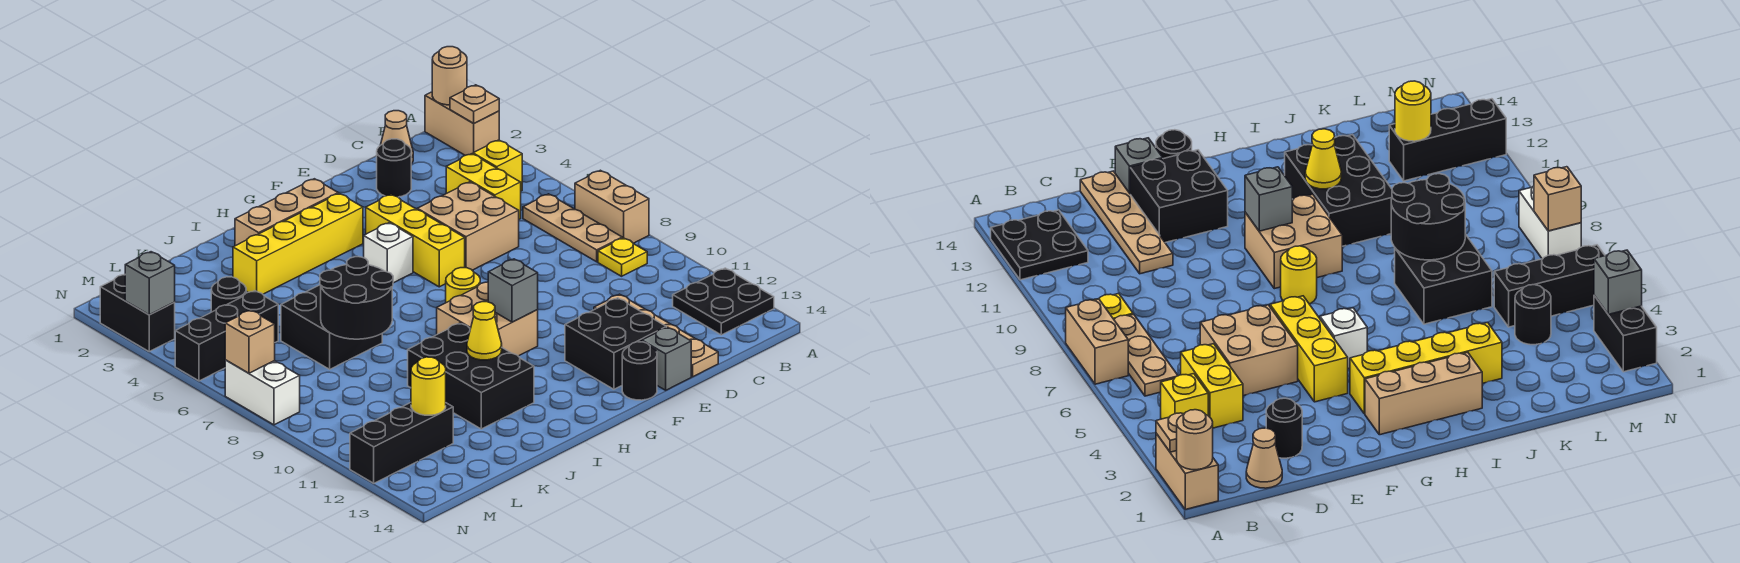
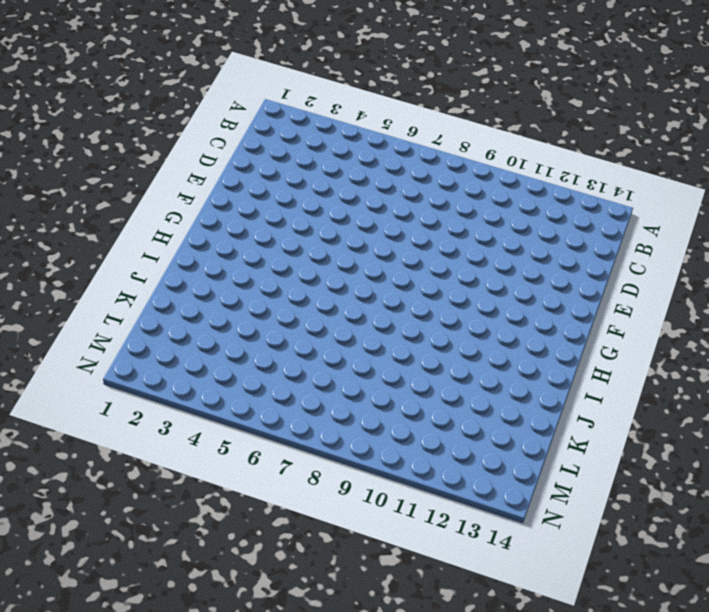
none -> tan brick A1:A2 level 1
none -> tan brick A7:A8 level 1
none -> black plate A12:B13 level 1
none -> yellow brick B4 level 1

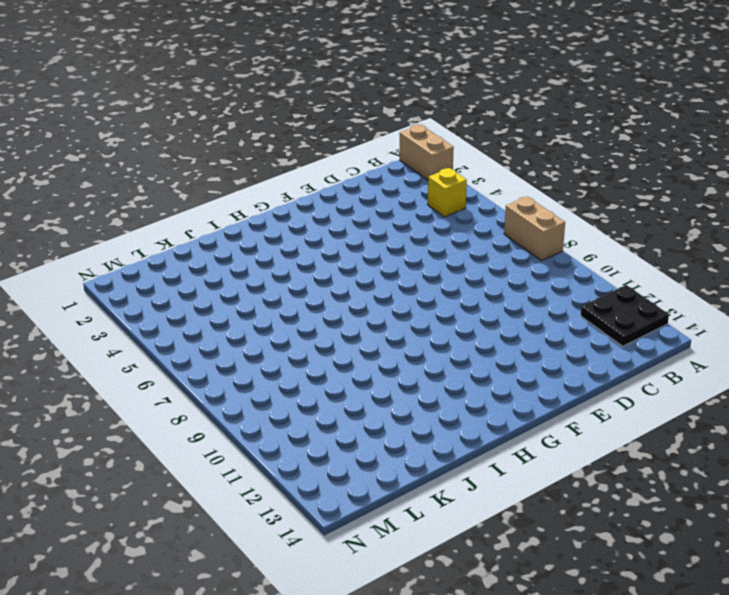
none -> tan plate B6:B8 level 1
none -> yellow plate B9 level 1
none -> tan cone C1 level 1
none -> yellow brick C4:C5 level 1

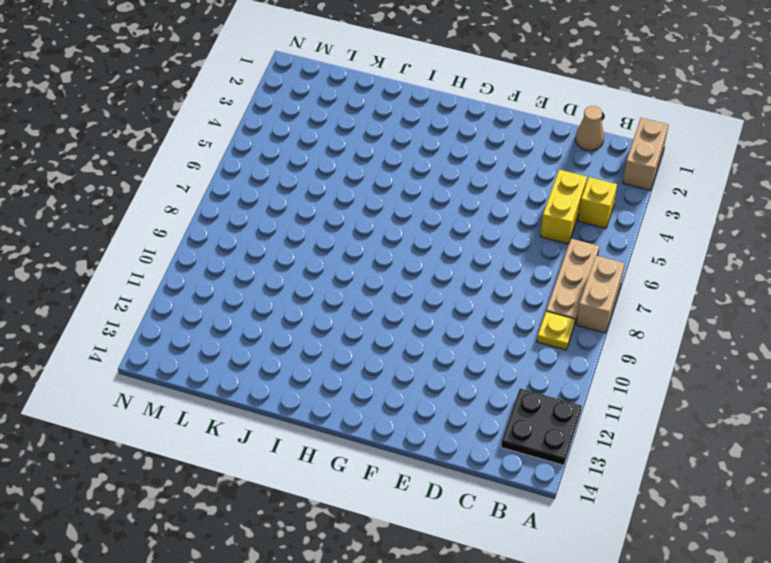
none -> black round brick D2 level 1
none -> tan brick D5:E6 level 1
none -> tan plate D11:D14 level 1
none -> black brick E12:F13 level 1

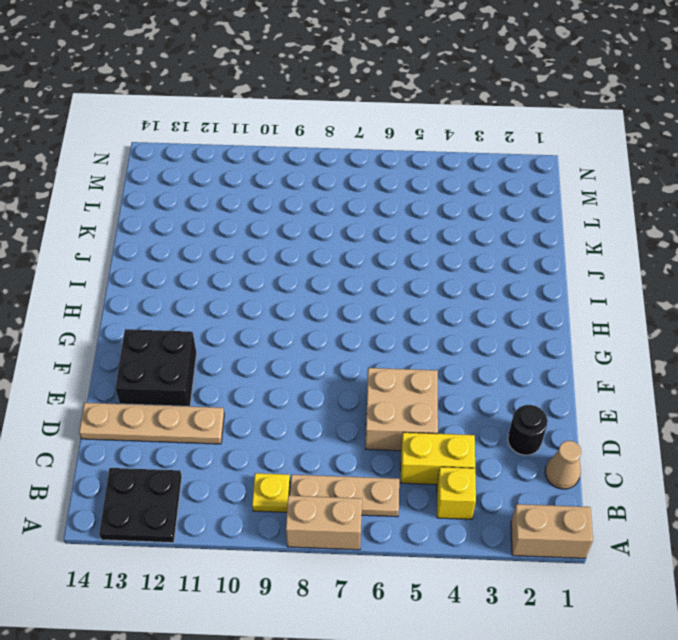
none -> grey brick E14 level 1
none -> yellow brick F4:F6 level 1
none -> black round brick F14 level 1
none -> tan brick G2:I2 level 1

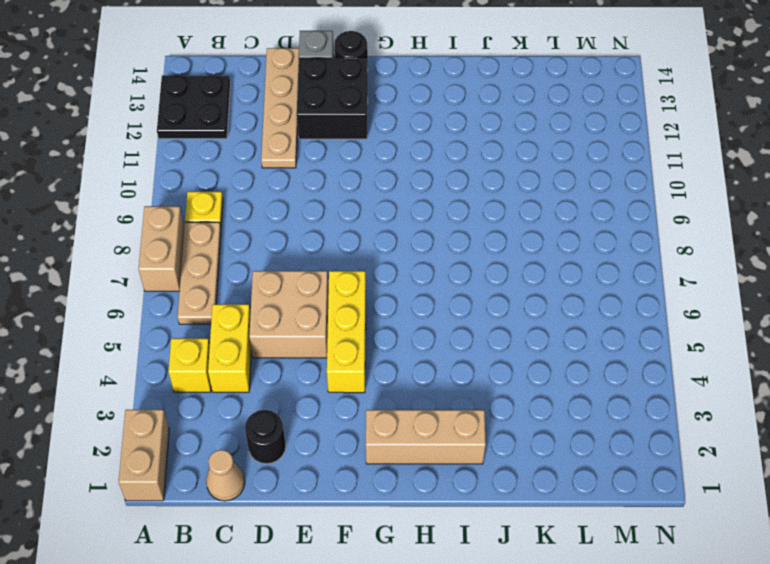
none -> yellow brick G3:J3 level 1
none -> white brick G5 level 1
none -> yellow round brick G8 level 1
none -> tan brick G9:H10 level 1

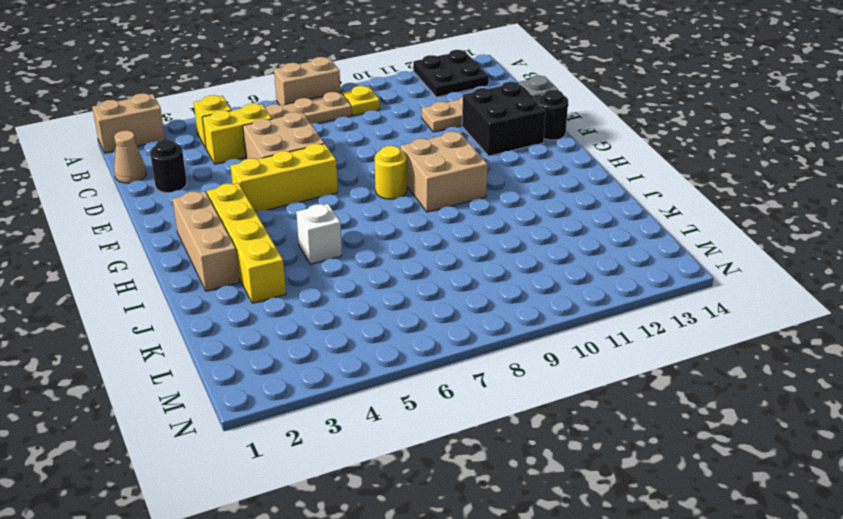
white brick I5 level 1 -> white brick G5 level 1
none -> black brick I10:J12 level 1
none -> black brick J6:K7 level 1
none -> black round brick L4 level 1
none -> black brick L5:N5 level 1

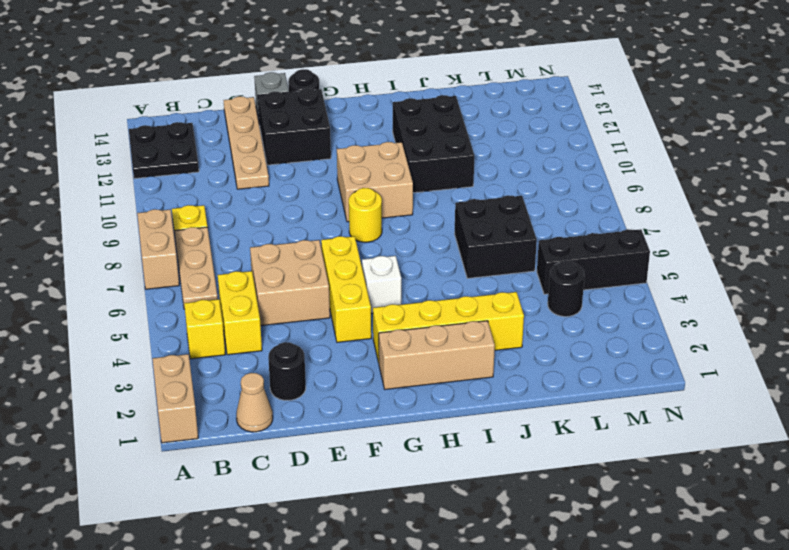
none -> black brick L12:N12 level 1
none -> black brick N2:N3 level 1
none -> white brick N7:N8 level 1
none -> tan round brick A1 level 2

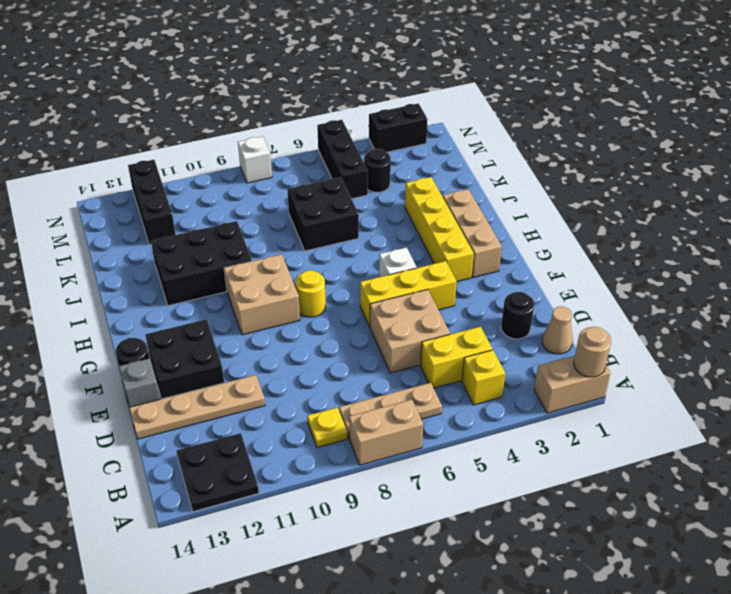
white brick N8 level 1 -> white brick N7:N8 level 1
none -> tan plate A2 level 2
none -> grey brick G10 level 2
none -> yellow cone I11 level 2
none -> black round brick J7:K8 level 2

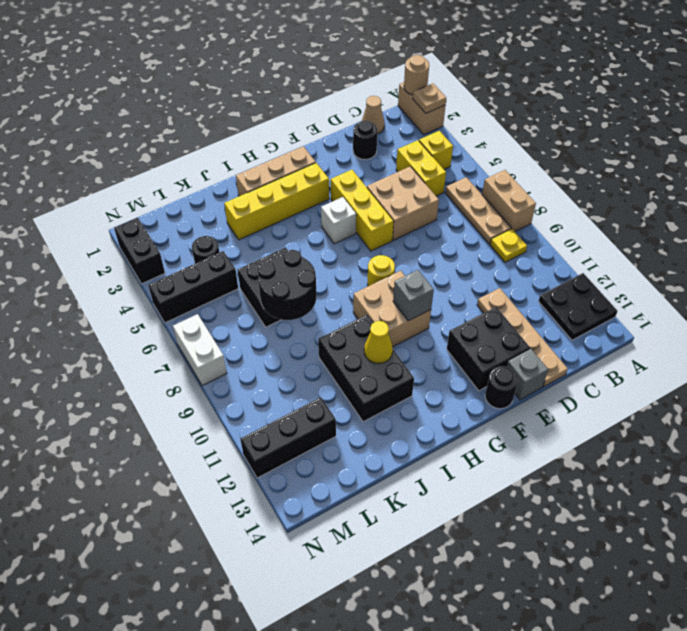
none -> yellow round brick L12 level 2
none -> grey brick N3 level 2
none -> tan brick N7 level 2

